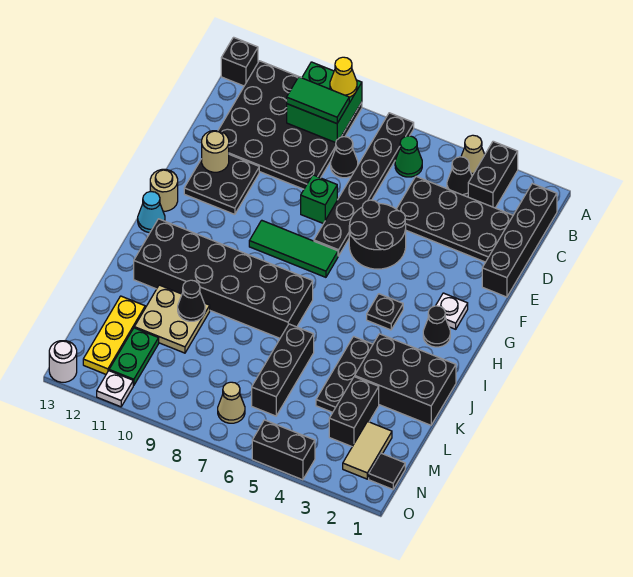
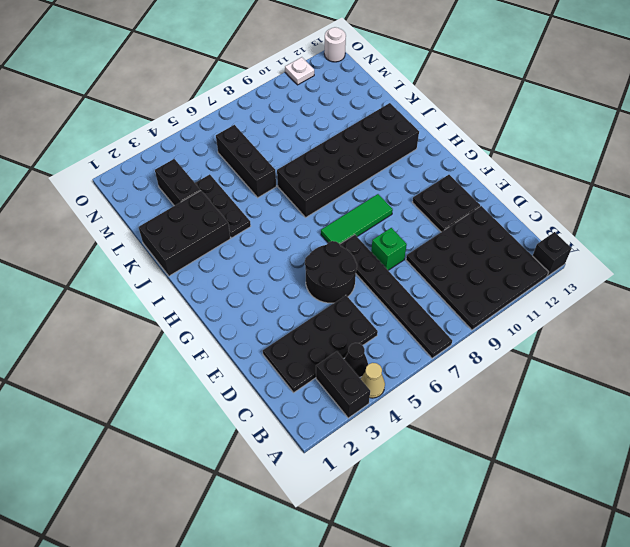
none -> black brick B1:E1 level 1
none -> green cone B6 level 1
none -> black cone C8 level 1
none -> white plate G2 level 1

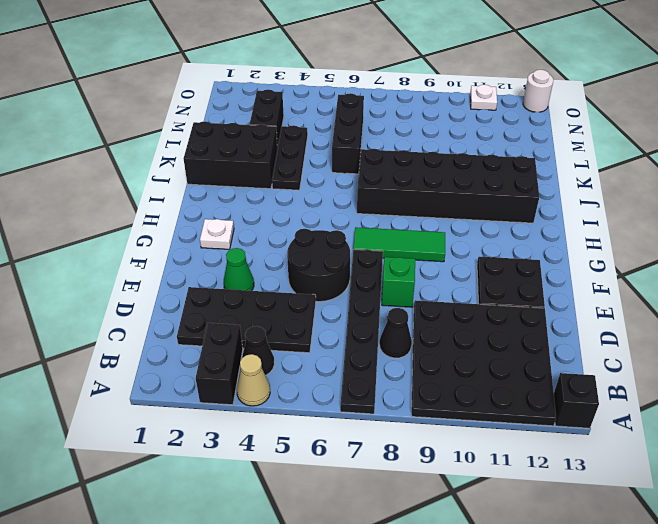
green cone E3 level 1 -> green cone B6 level 1
none -> black brick B1:E1 level 1
none -> tan round brick G13 level 1
none -> black cone H2 level 1
none -> black plate H4 level 1

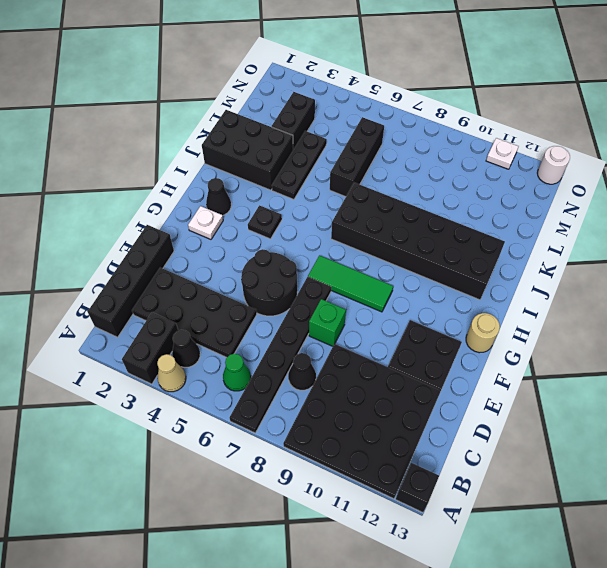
none -> cyan cone H13 level 1
none -> tan plate K10:L11 level 1
none -> yellow plate L12:N12 level 1
none -> tan tile M2:N2 level 1

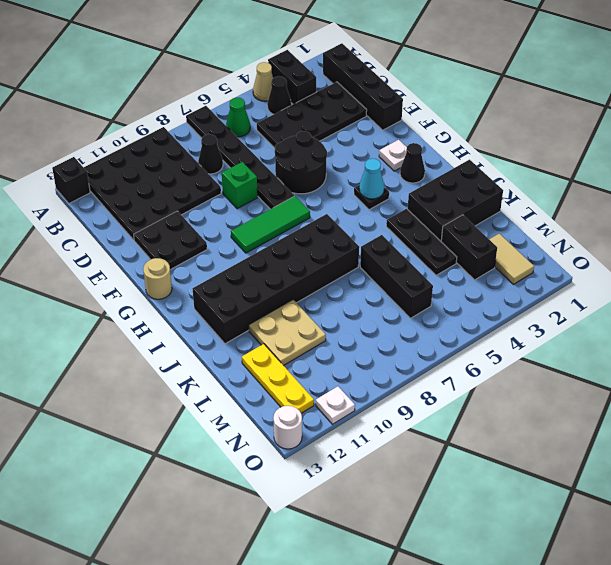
cyan cone H4 level 2 -> cyan cone H13 level 1
none -> green plate M11:N11 level 1
none -> black tile N1 level 1
none -> tan cone N7 level 1
none -> black brick O4:O5 level 1

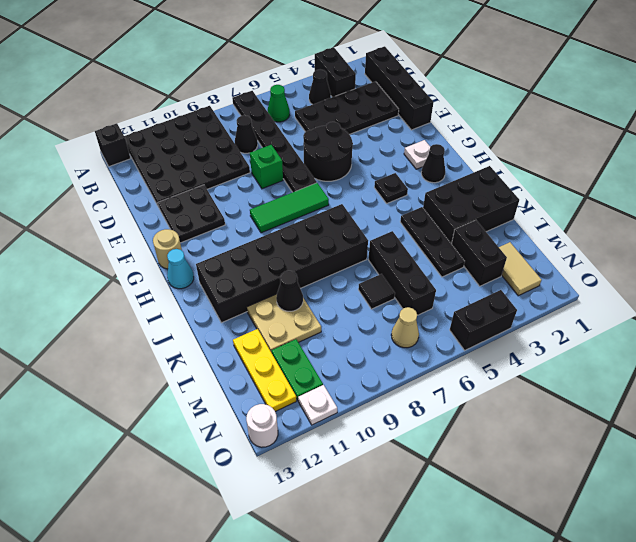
black tile L7 level 1 -> black tile N1 level 1
none -> tan cone A4 level 1
none -> green brick A9:B10 level 2
none -> tan round brick E12 level 2
none -> yellow cone A9 level 3

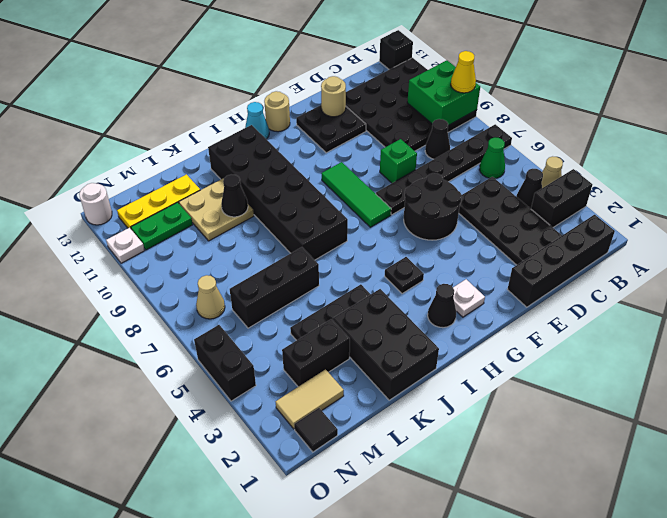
none -> green tile B9:B10 level 3

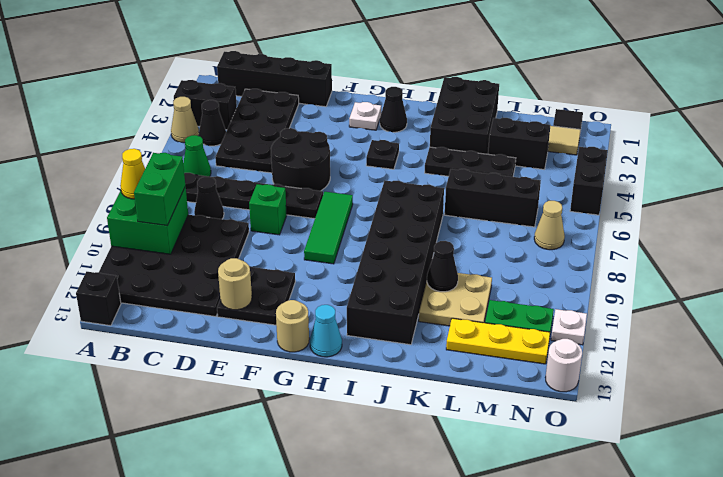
green brick B9:B10 level 3 -> green tile B9:B10 level 3

